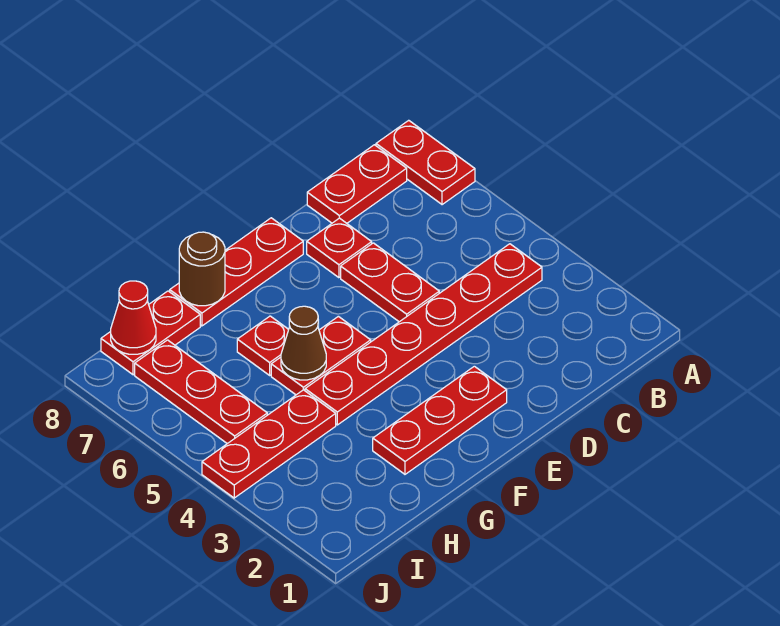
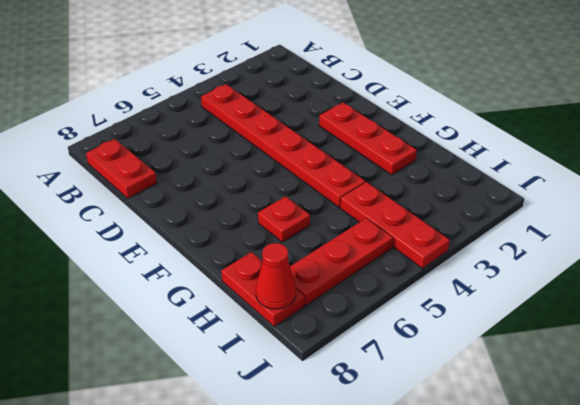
none -> red plate A7:A8 level 1
none -> red plate D5:D6 level 1
none -> red plate D7 level 1

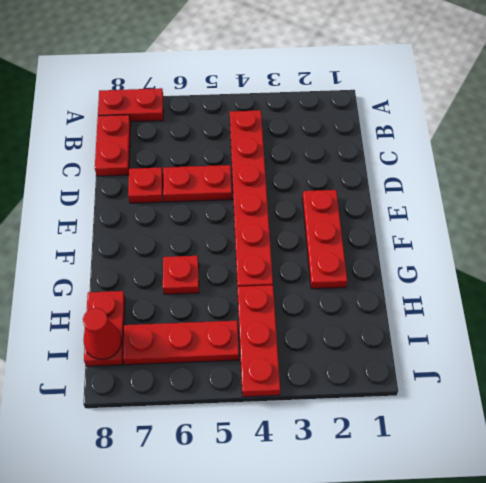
none -> red plate E8:G8 level 1
none -> red plate F5:G5 level 1
none -> brown cone G5 level 2

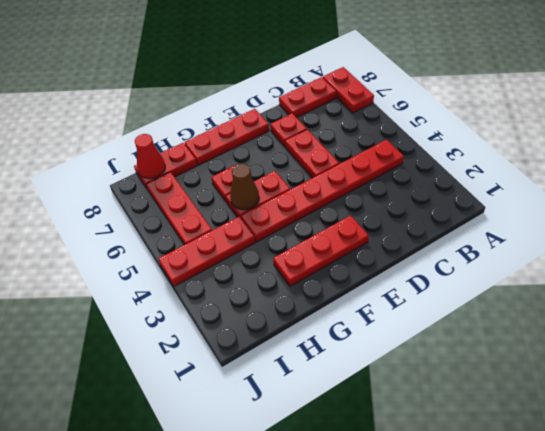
none -> brown round brick G8 level 2

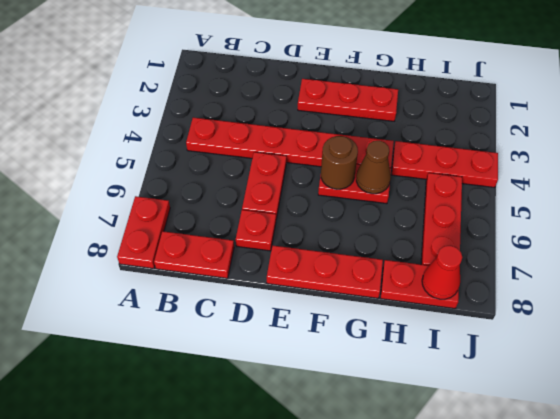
brown round brick F5 level 2 -> brown round brick G8 level 2
none -> red plate G6 level 1

